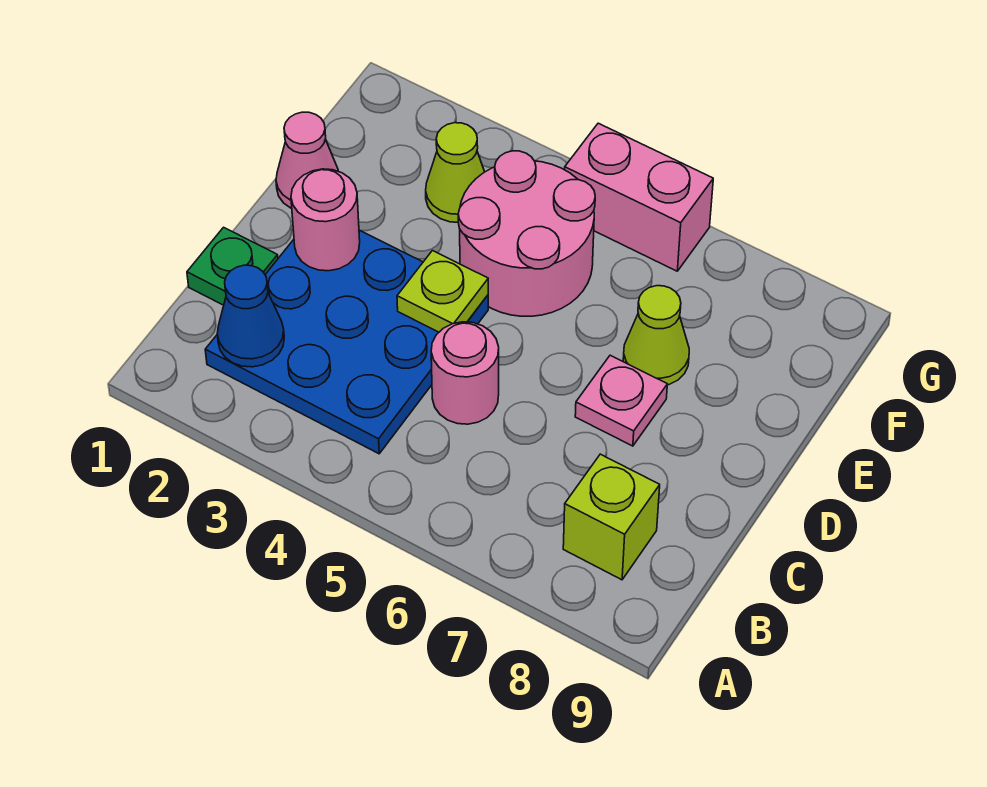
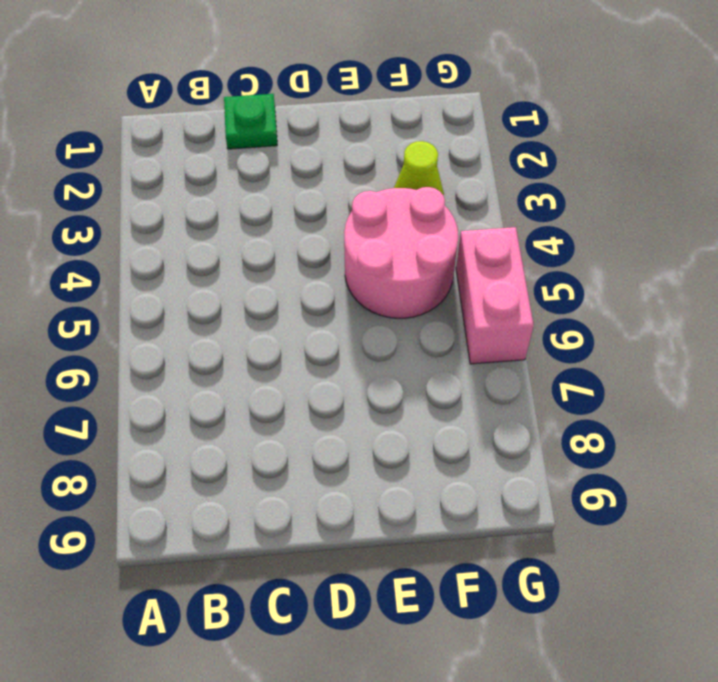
none -> blue plate B2:D4 level 1
none -> lime brick B8 level 1
none -> pink round brick C5 level 1

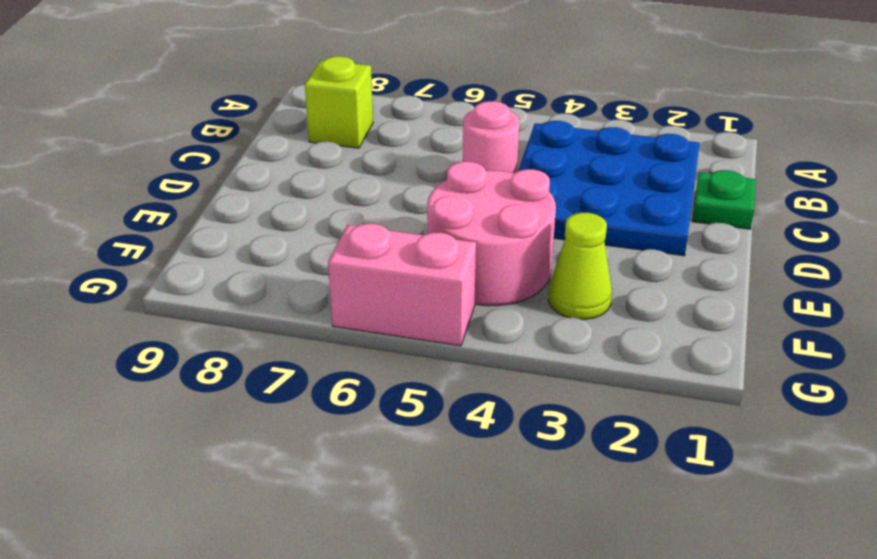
none -> pink plate D7 level 1
none -> pink cone E1 level 1
none -> lime cone E7 level 1

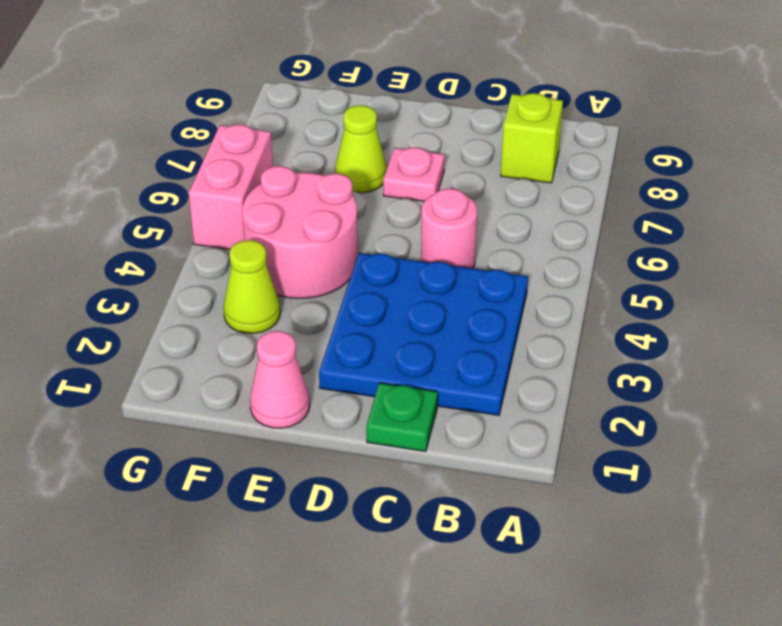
none -> blue cone B2 level 2
none -> pink round brick D2 level 2
none -> lime plate D4 level 2

